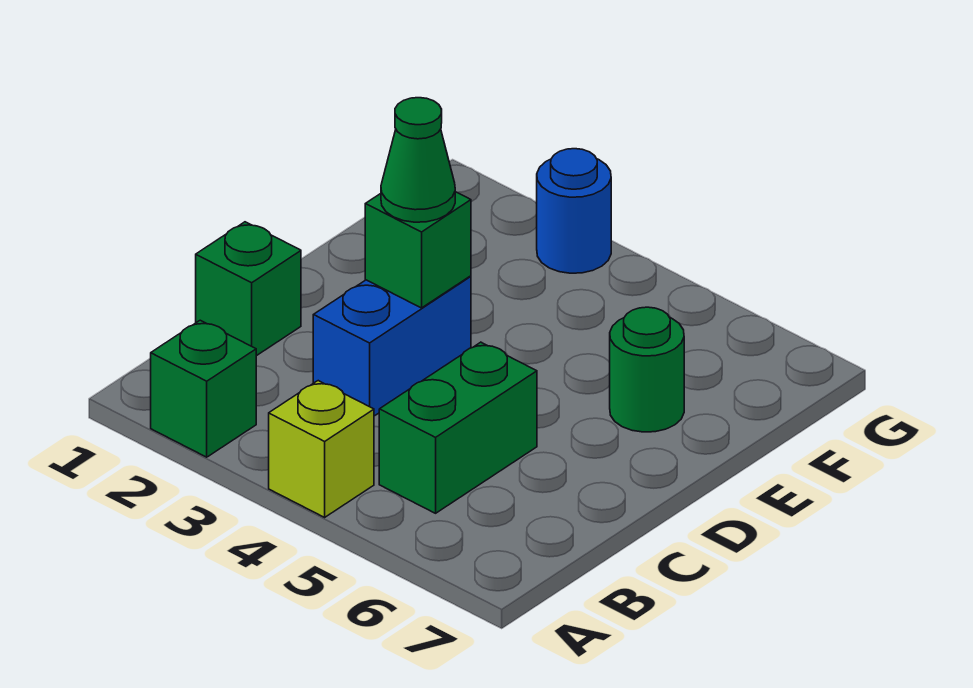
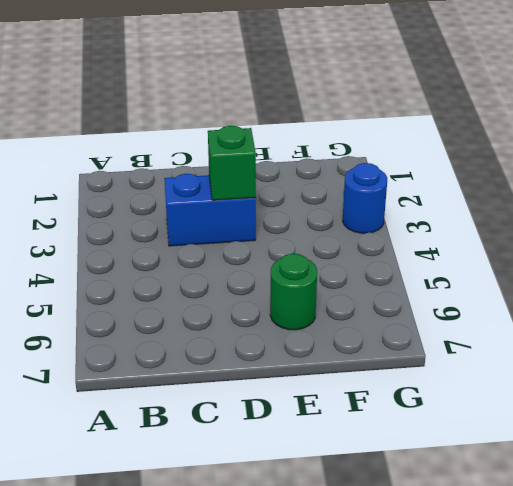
none -> green brick A2 level 1
none -> lime brick A4 level 1

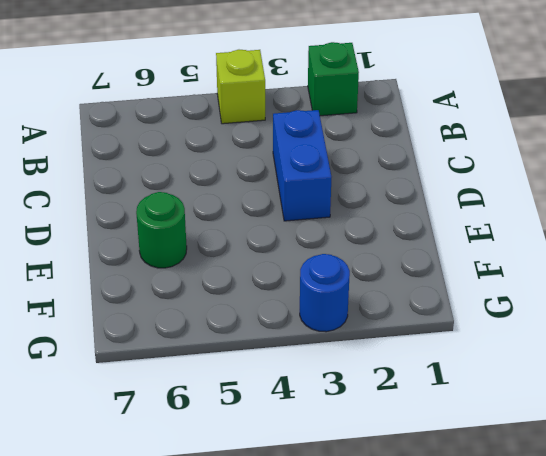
none -> green brick B5:C5 level 1
none -> green brick C1 level 1

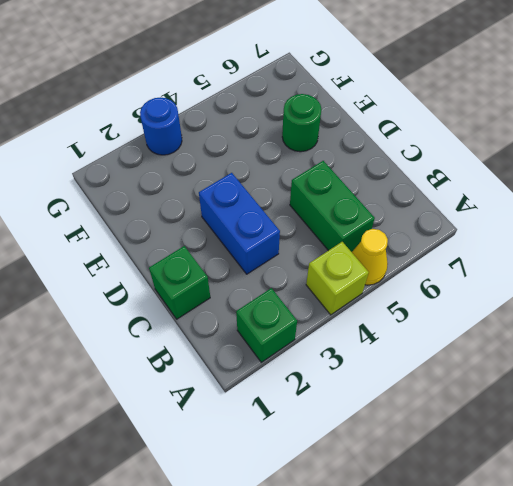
yellow cone A5 level 1 -> none
none -> green brick D3 level 2
none -> green cone D3 level 3

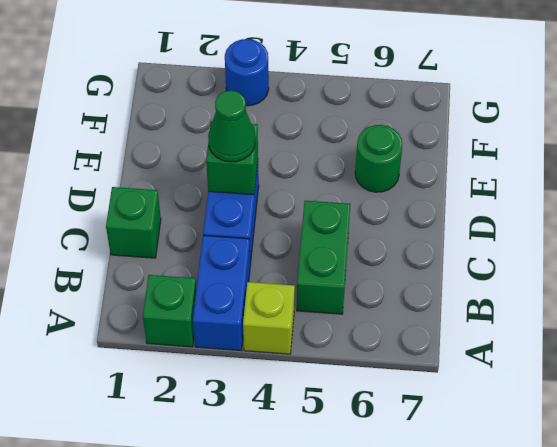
blue brick A3:B3 level 1 -> none

